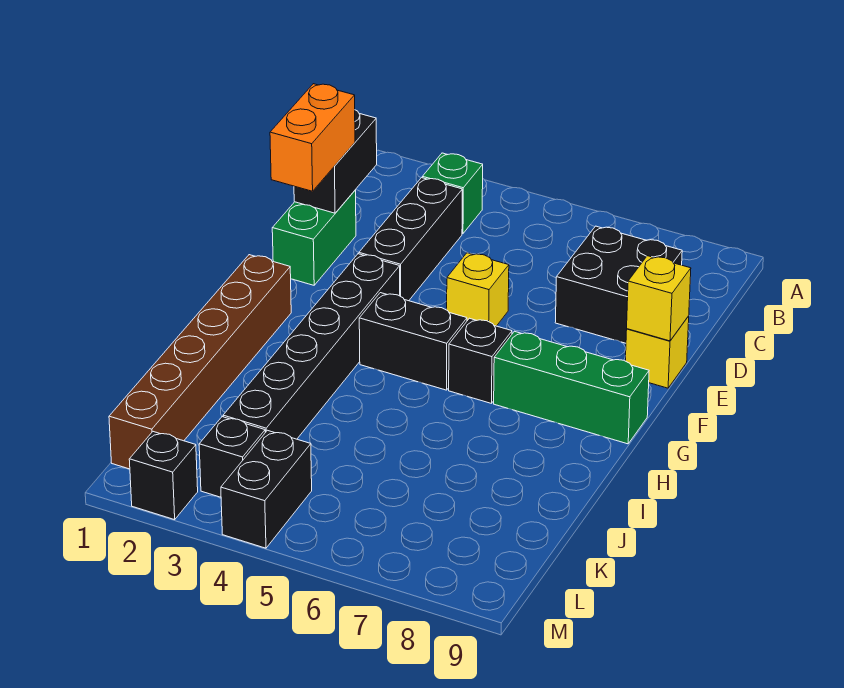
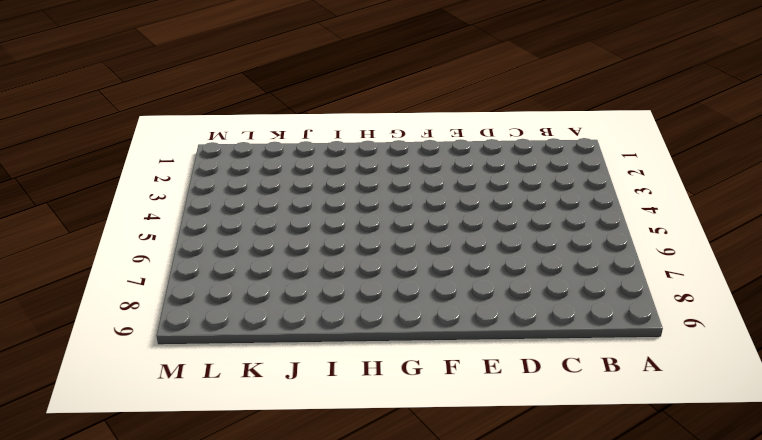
none -> green brick B3 level 1
none -> black brick C3:E3 level 1
none -> black brick C7:D8 level 1

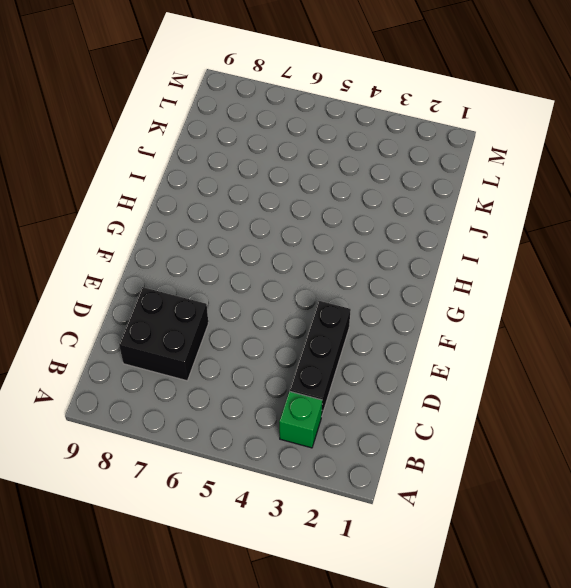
none -> green brick D1:E1 level 1
none -> yellow brick E5 level 1
none -> yellow brick E9 level 1

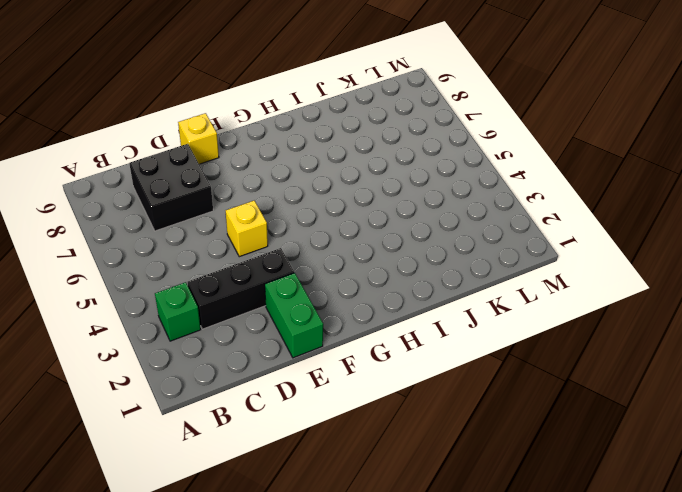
green brick E1:E2 level 1 -> green brick D1:E1 level 1
none -> black brick F3:K3 level 1
none -> brown brick G1:L1 level 1
none -> black brick G4:G5 level 1

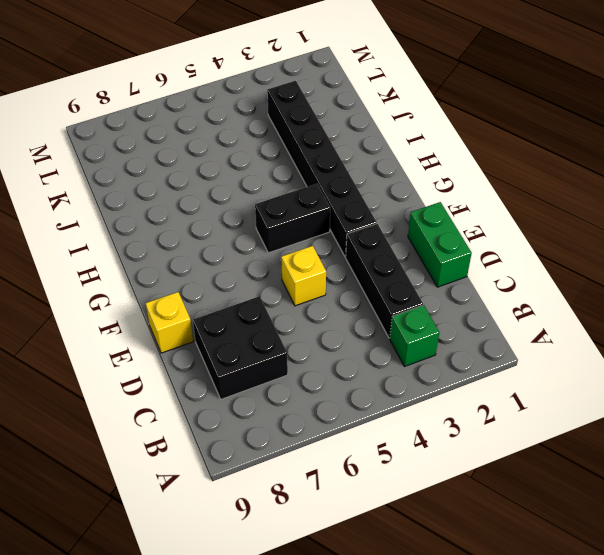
none -> brown brick G1:L1 level 1
none -> black brick G6 level 1
none -> green brick G7:G9 level 1

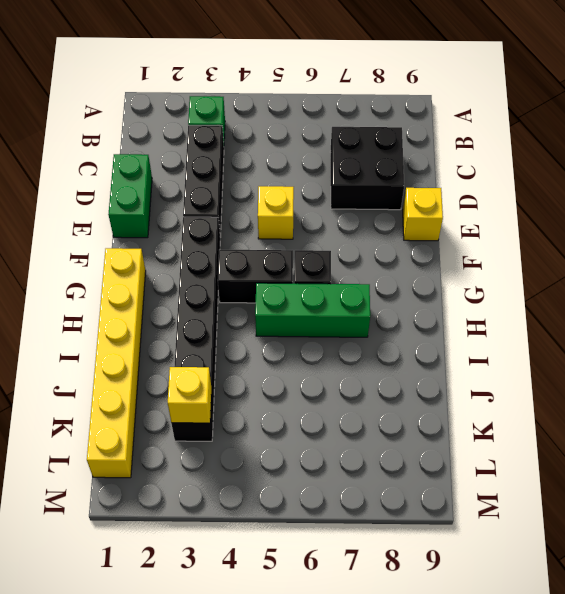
yellow brick G1:L1 level 1 -> brown brick G1:L1 level 1
green brick H5:H7 level 1 -> green brick G7:G9 level 1
yellow brick K3 level 2 -> yellow brick E9 level 2
none -> black brick L3 level 1
none -> black brick L4:M4 level 1
none -> black brick M2 level 1

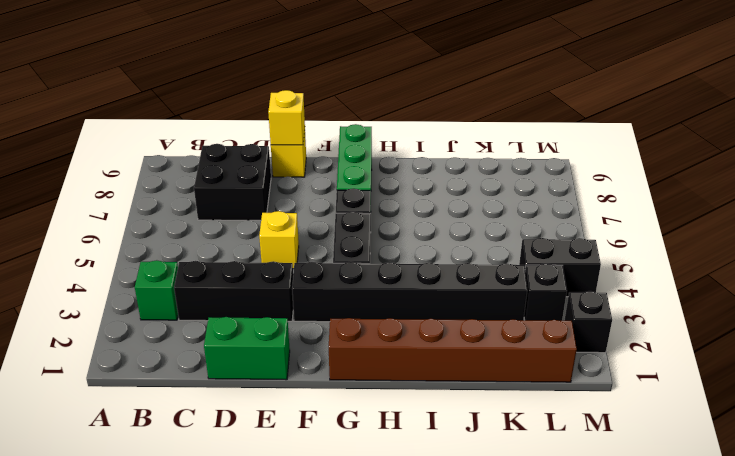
none -> black brick C1:D1 level 2
none -> orange brick D1:E1 level 3

